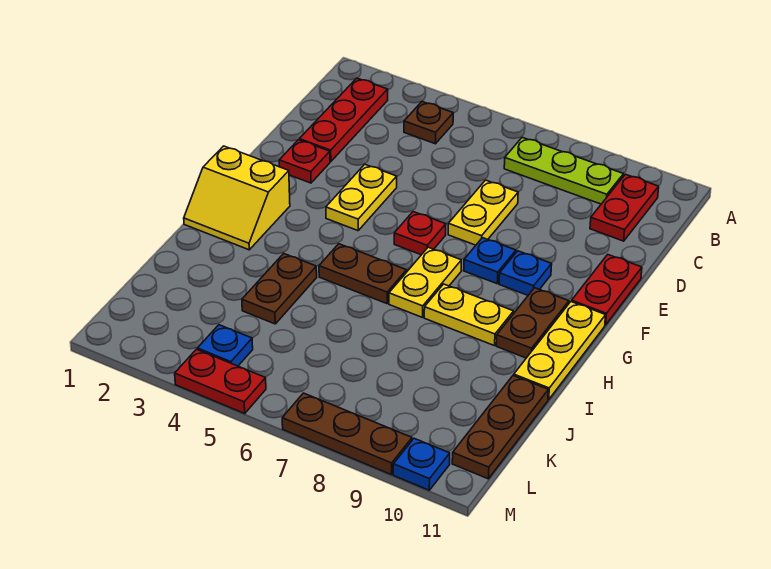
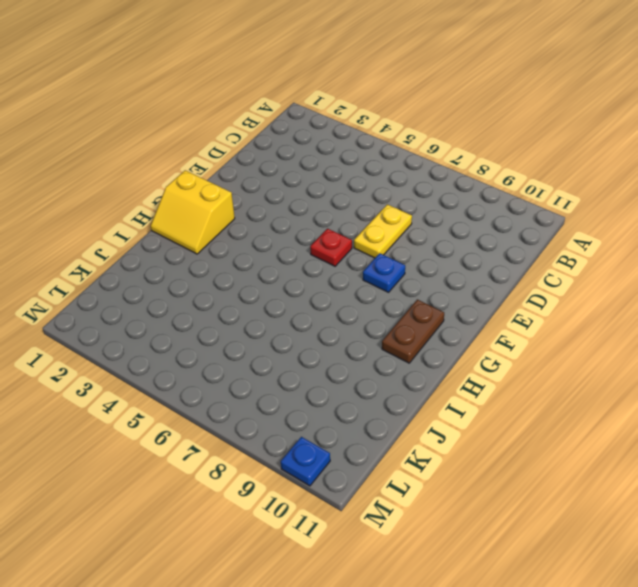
none -> red plate B2:D2 level 1
none -> brown plate B4 level 1
none -> lime plate B7:B9 level 1

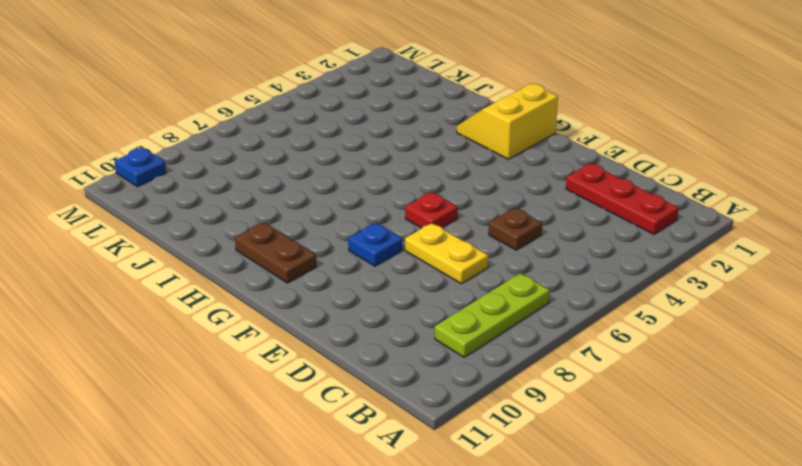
brown plate D5 level 1 -> brown plate B4 level 1
none -> red plate B10:C10 level 1
none -> red plate E2 level 1
none -> yellow plate E4:F4 level 1

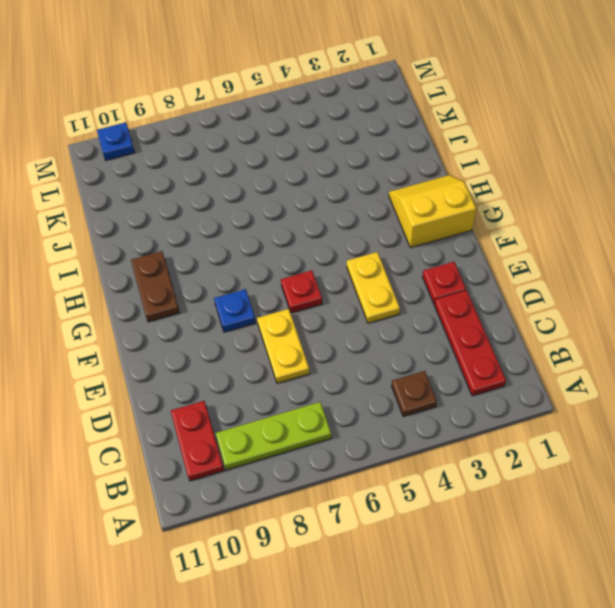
none -> red plate E11:F11 level 1
none -> blue plate F9 level 1
none -> yellow plate G7:H7 level 1

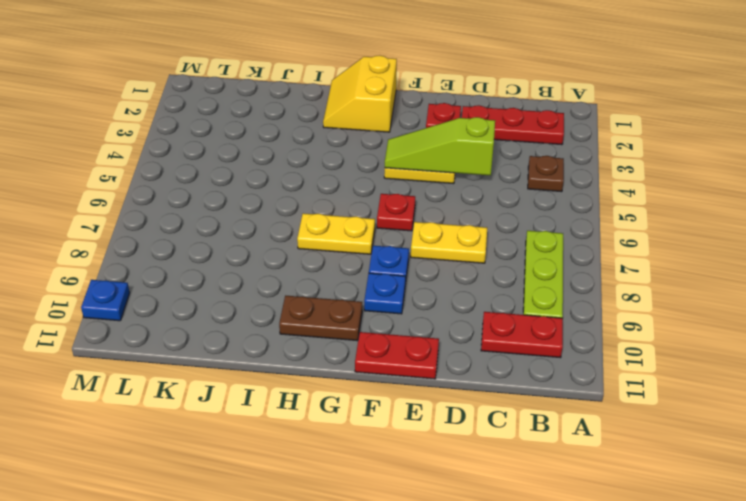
lime slope D4:F4 level 2 top D -> none
none -> yellow plate G11:I11 level 1
none -> brown plate H5:H6 level 1
none -> yellow plate H8:H9 level 1

